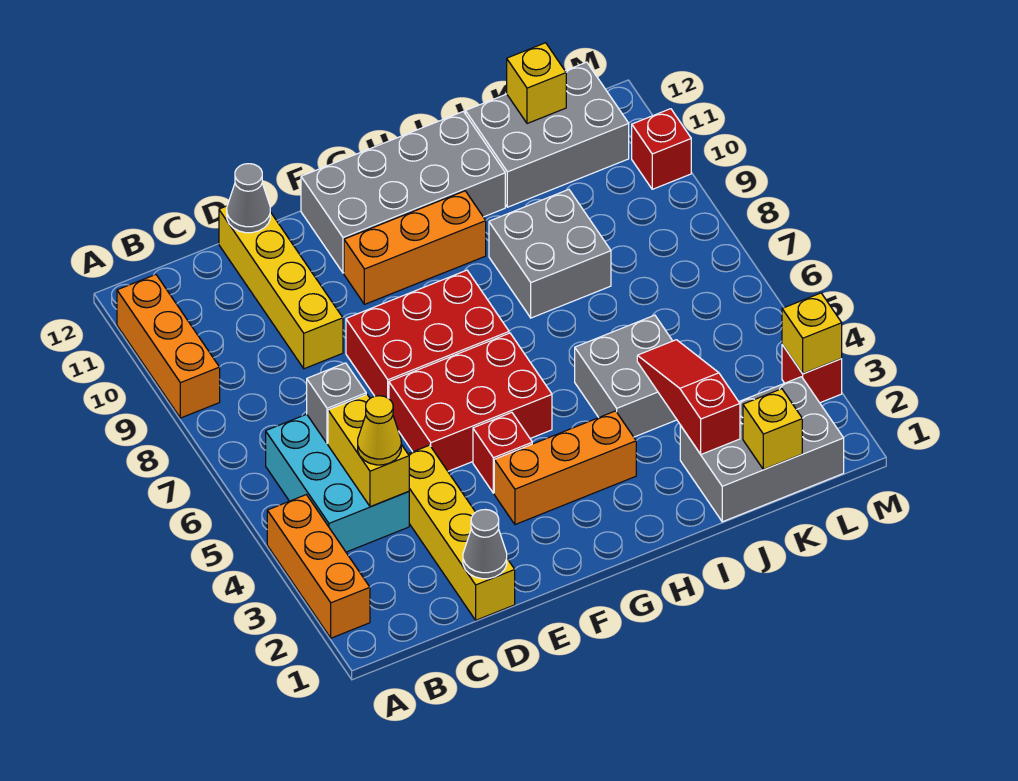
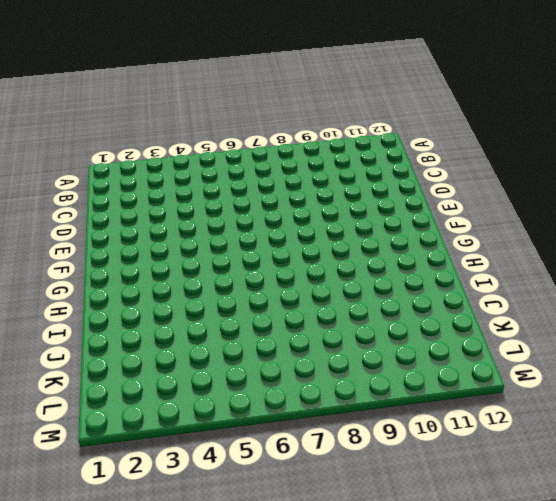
none -> orange brick A2:A4 level 1
none -> orange brick A9:A11 level 1
none -> cyan brick B4:C6 level 1

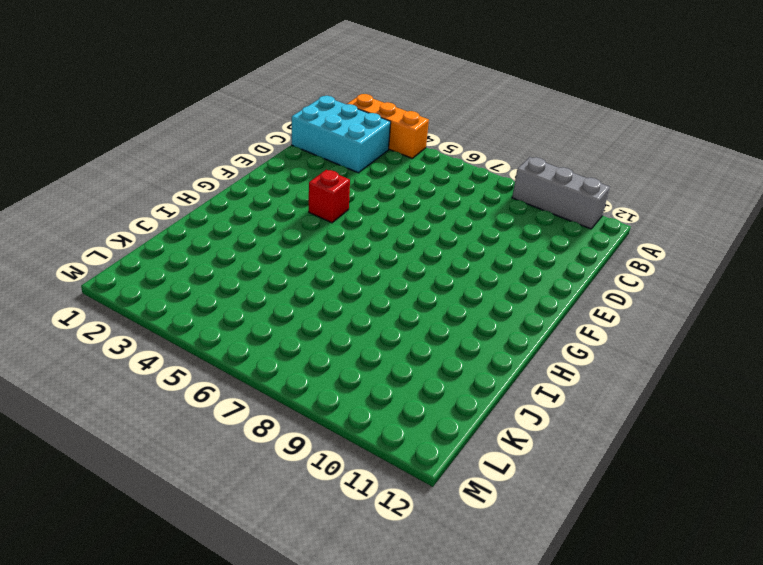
grey brick A9:A11 level 1 -> orange brick A9:A11 level 1
cyan brick B1:C3 level 1 -> cyan brick B4:C6 level 1
none -> yellow brick D1:D4 level 1
none -> yellow brick D9:D12 level 1
none -> red brick E5:G6 level 1

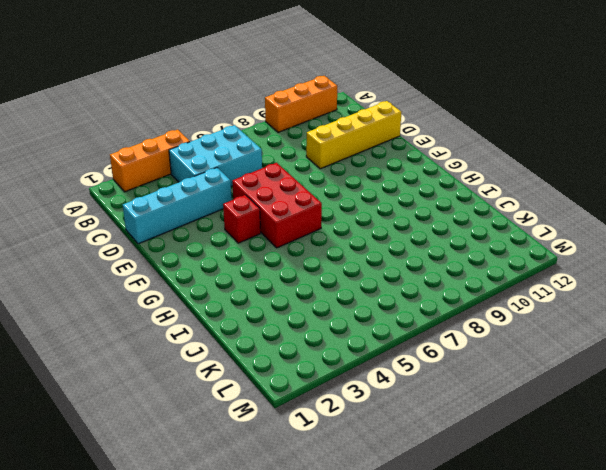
cyan brick D1:D4 level 1 -> yellow brick D1:D4 level 1
none -> red brick E7:G8 level 1
none -> orange brick F3:H3 level 1
none -> orange brick F10:H10 level 1

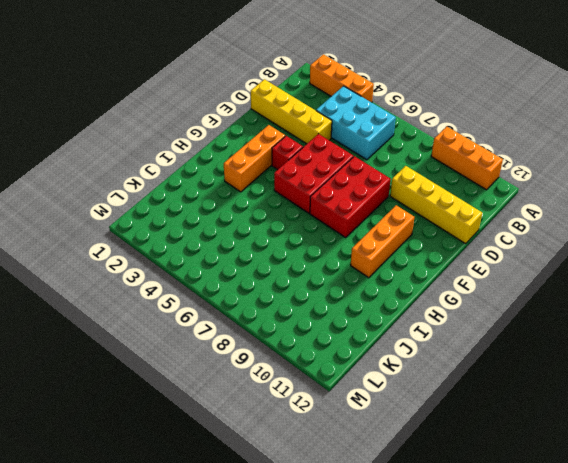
none -> grey brick F11:I12 level 1
none -> grey brick I4:J5 level 1
none -> grey brick I8:J9 level 1

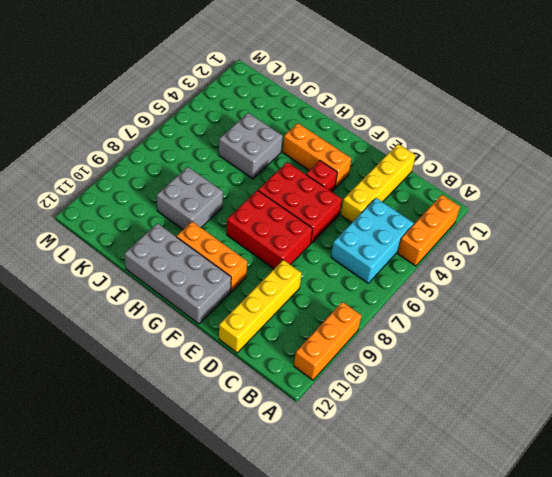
none -> grey brick J1:L2 level 1
none -> grey brick J11:L12 level 1
none -> red brick M3 level 1

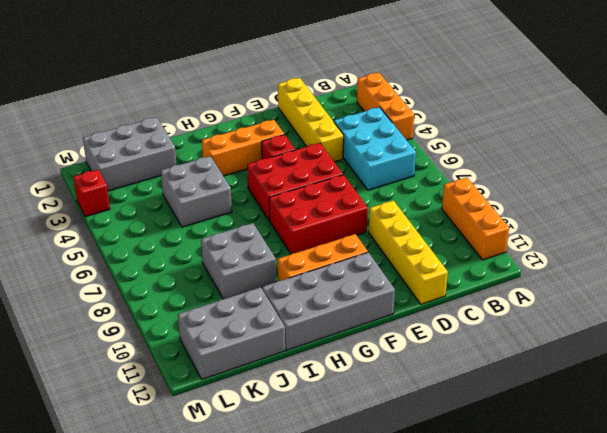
none -> red brick M10 level 1
none -> yellow brick C4:C5 level 2
none -> grey brick C6 level 2

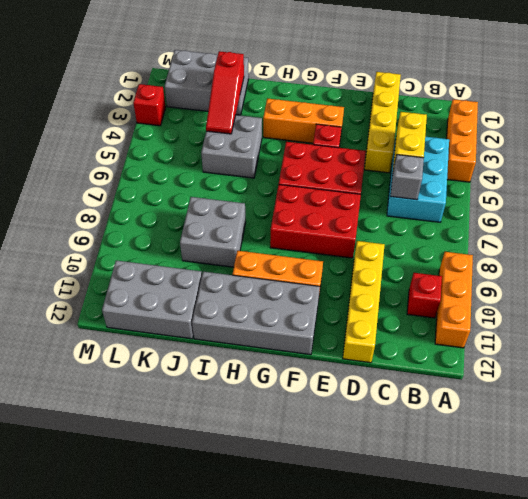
red brick B10 level 1 -> red brick M10 level 1
none -> grey cone D1 level 2
none -> grey cone D12 level 2
none -> yellow brick K1 level 2

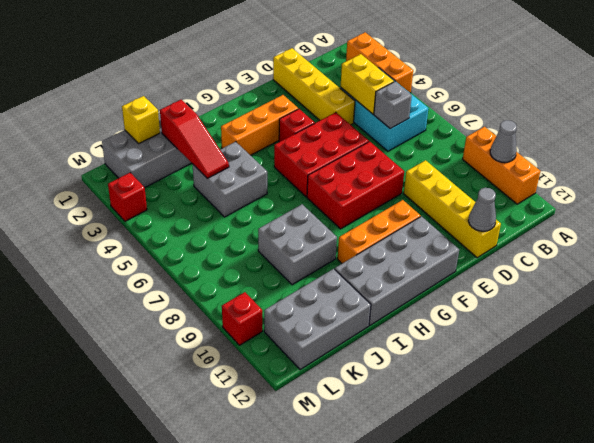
grey cone A10 level 2 -> grey cone D1 level 2
none -> yellow brick K12 level 2
none -> yellow brick M3 level 2
none -> yellow cone C4 level 3

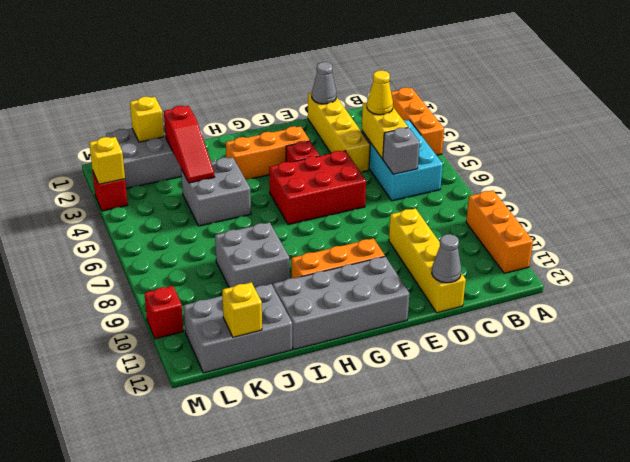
none -> red brick E7:G8 level 1

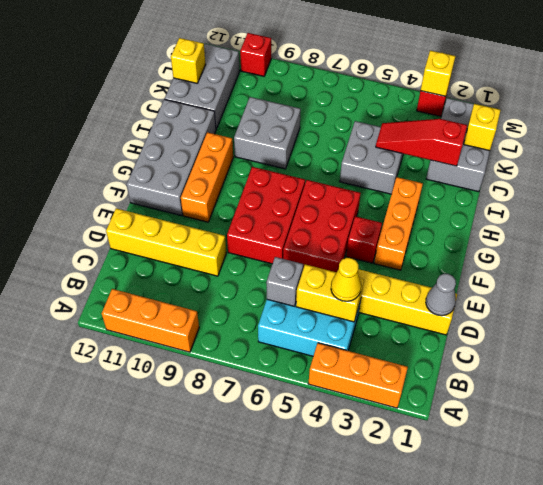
none -> grey cone D12 level 2

